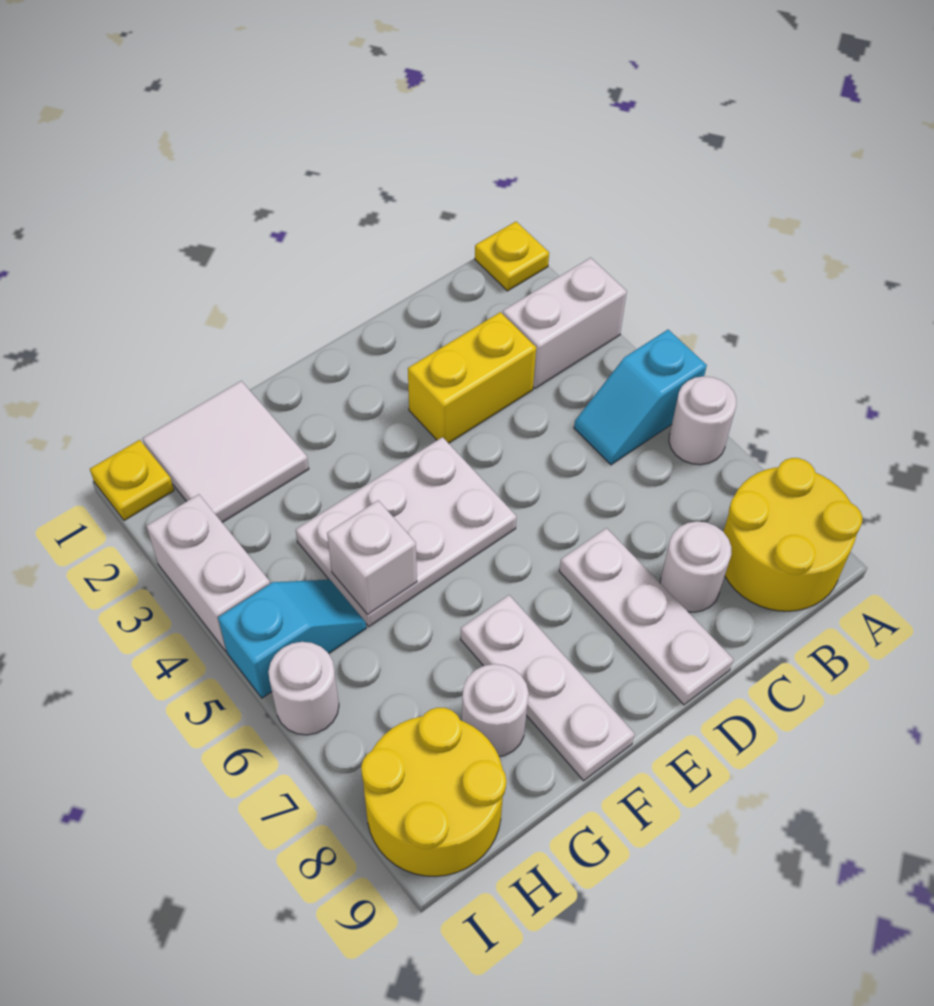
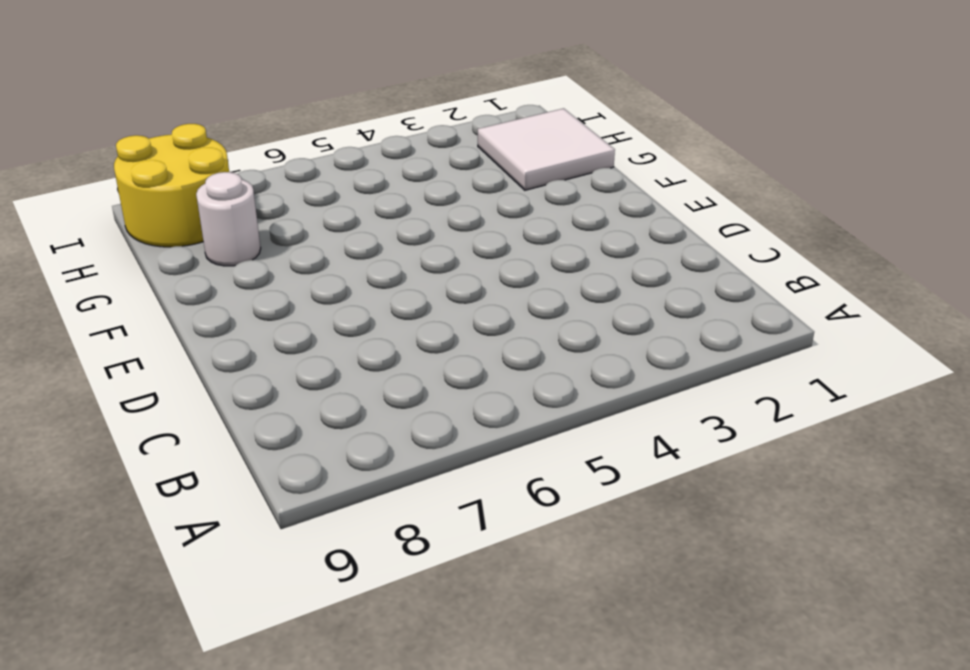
none -> yellow plate A1 level 1
none -> white brick A3:B3 level 1
none -> cyan slope A5:B5 level 1 top A

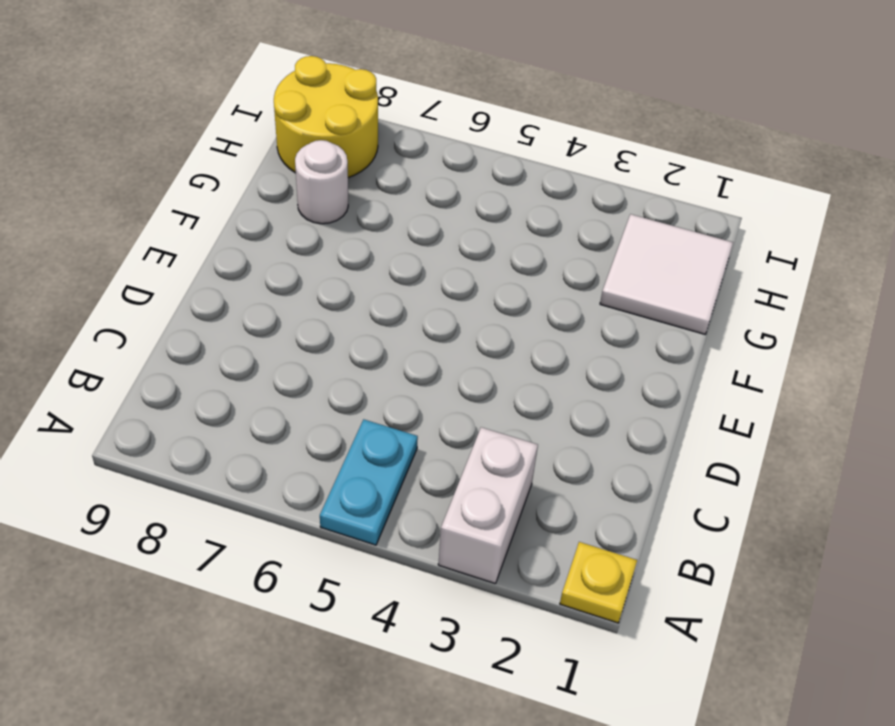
cyan plate A5:B5 level 1 -> cyan slope A5:B5 level 1 top A
none -> white round brick A6 level 1
none -> yellow round brick A8:B9 level 1
none -> yellow brick C3:D3 level 1

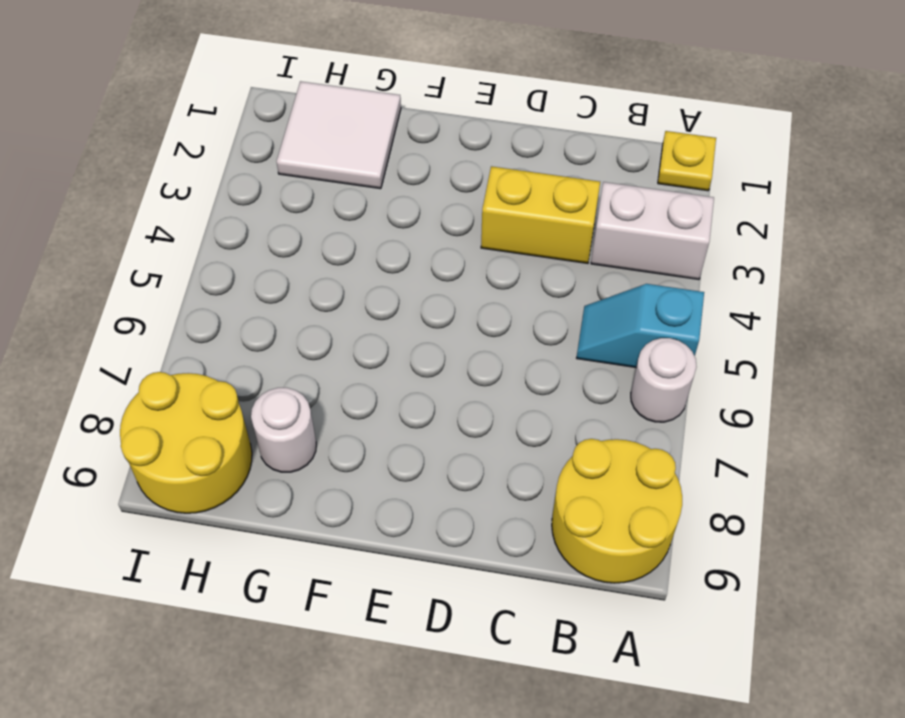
none -> white round brick C8 level 1
none -> white plate D7:D9 level 1
none -> white plate E4:G5 level 1

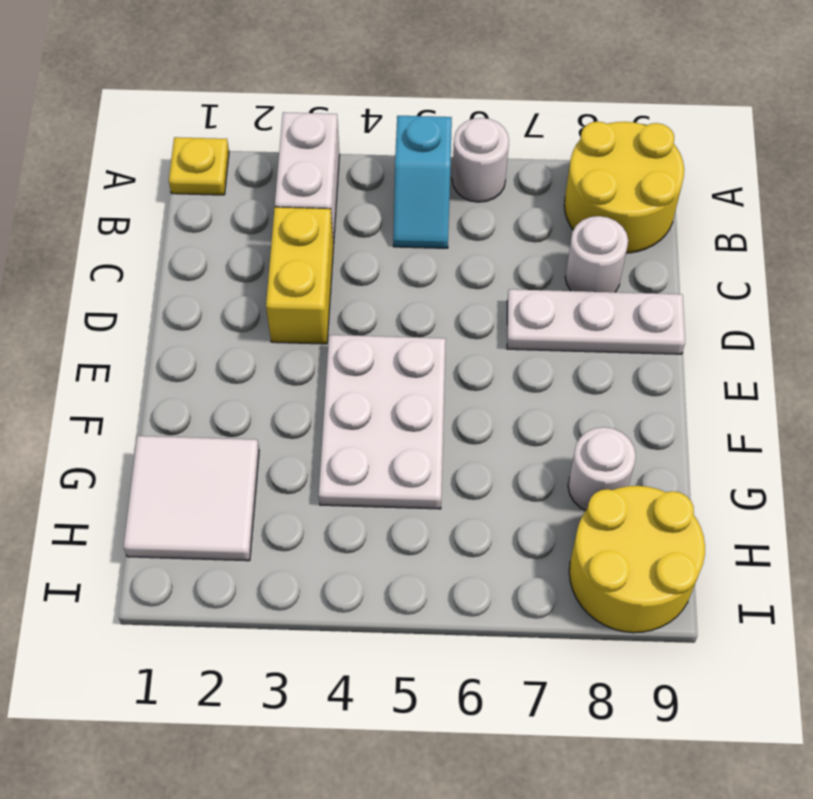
none -> white plate F7:F9 level 1
none -> cyan slope H5:I5 level 1 top I
none -> yellow plate I1 level 1

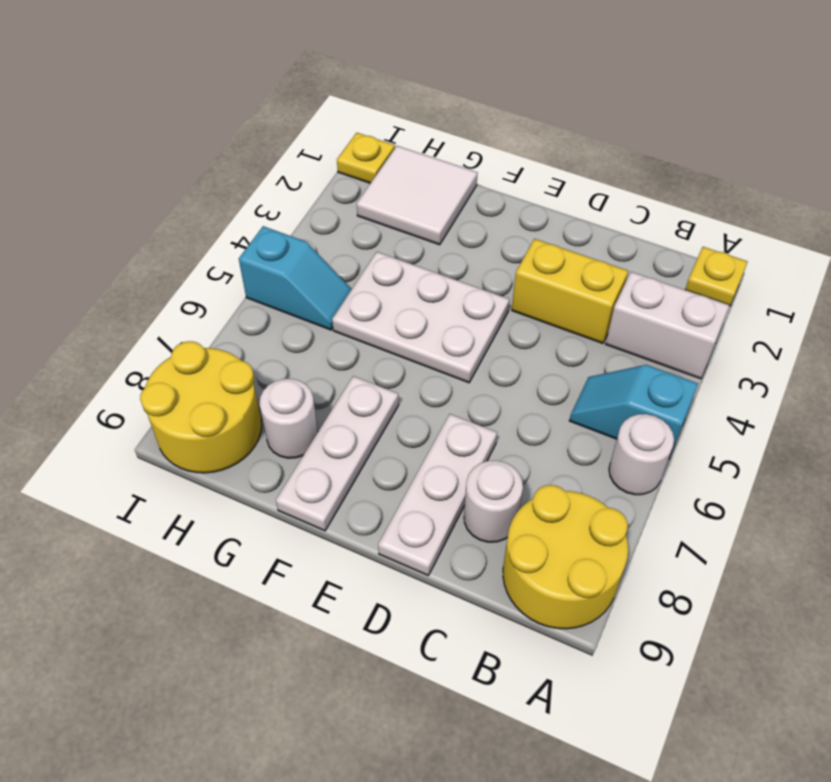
none -> white brick I3:I4 level 1
none -> white round brick I6 level 1
none -> white brick G5 level 2

